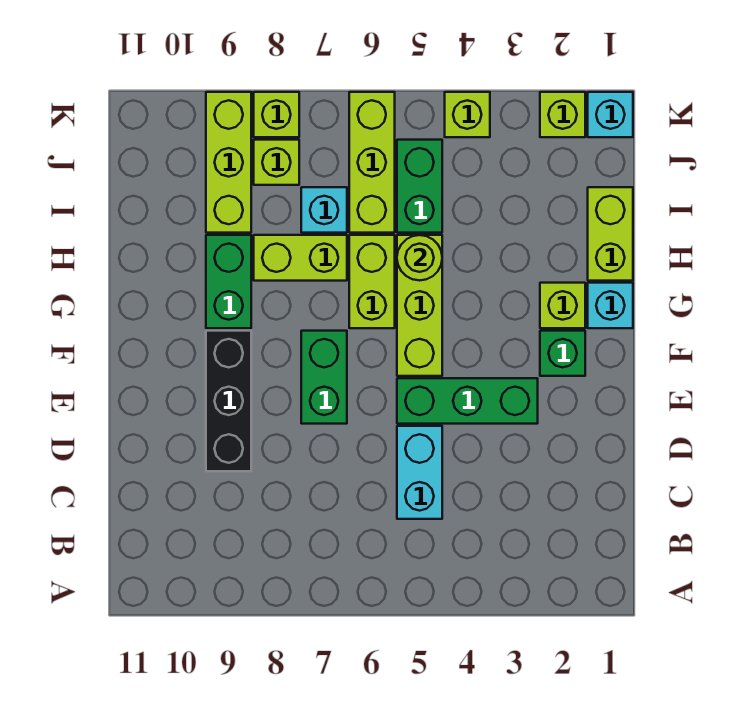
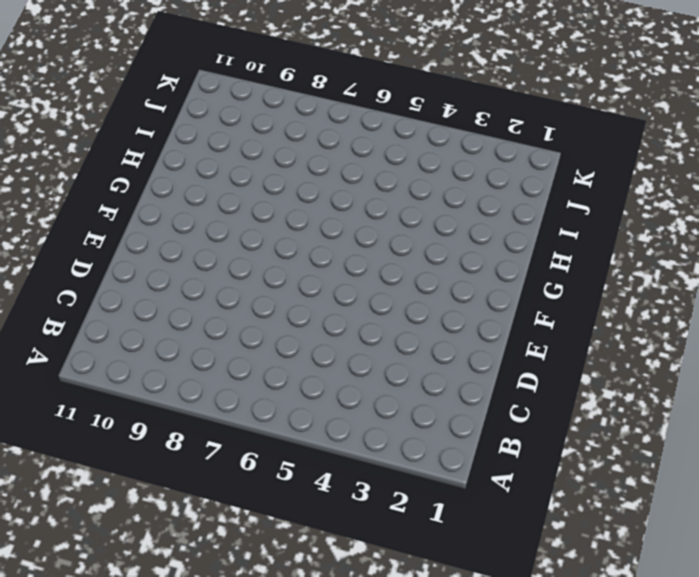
none -> cyan brick C5:D5 level 1
none -> black brick D9:F9 level 1
none -> green brick E3:E5 level 1

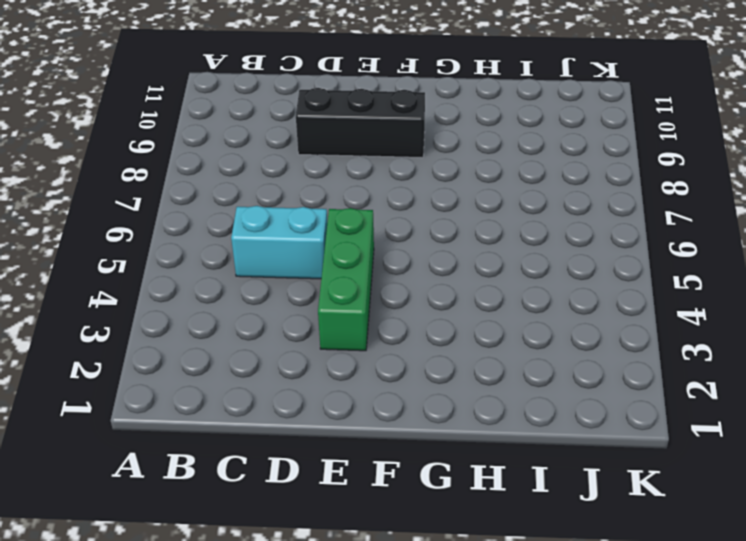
none -> green brick E7:F7 level 1
none -> green brick F2 level 1
none -> lime brick F5:H5 level 1

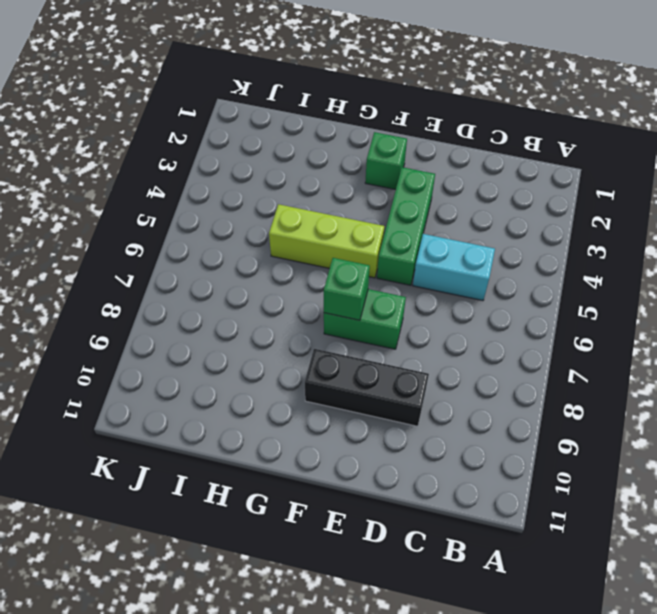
green brick F7 level 2 -> none
none -> cyan brick G1 level 1
none -> lime brick G2 level 1
none -> lime brick G6:H6 level 1

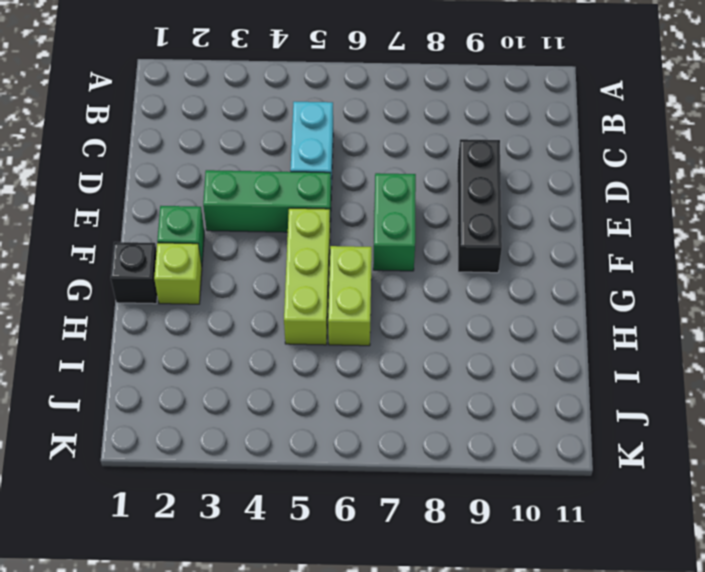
black brick G1 level 1 -> cyan brick G1 level 1
none -> green brick G9:H9 level 1
none -> lime brick H1:I1 level 1
none -> lime brick H7:H8 level 1

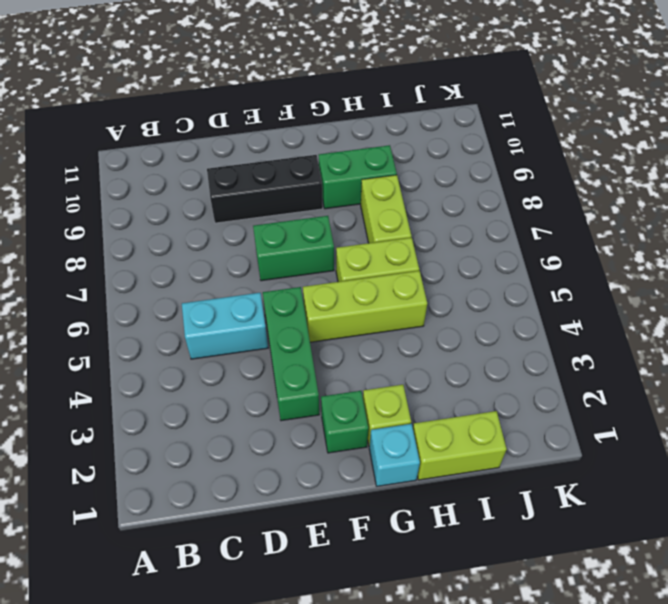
none -> green brick I5:J5 level 1
none -> lime brick I6:K6 level 1
none -> cyan brick I7 level 1

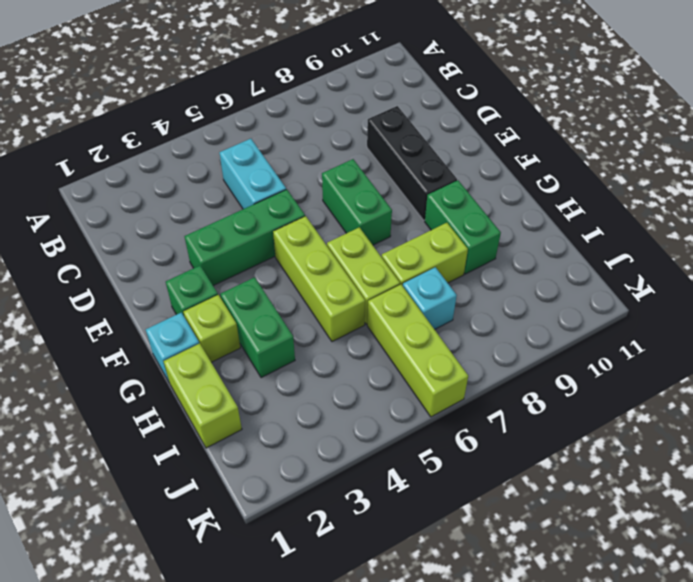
green brick G3:H3 level 1 -> green brick I5:J5 level 1
none -> lime brick I9:K9 level 1
none -> lime brick J8 level 1
none -> cyan brick K1 level 1

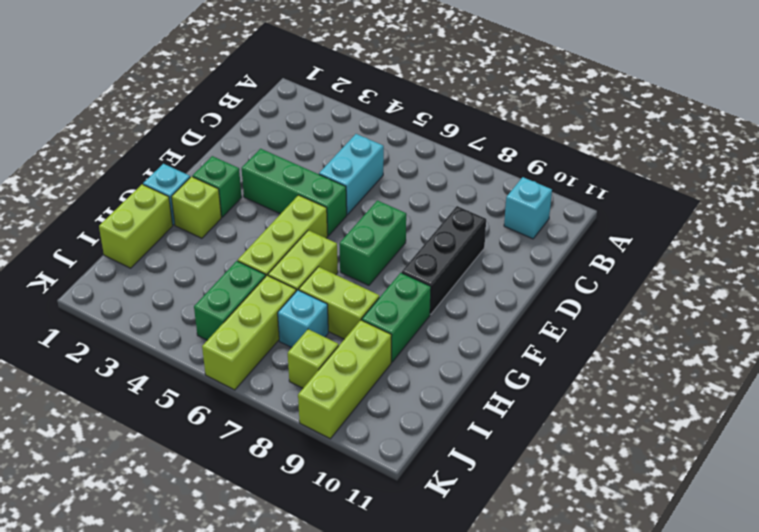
cyan brick B10 level 1 -> cyan brick K1 level 1
none -> lime brick K2 level 1
none -> lime brick K4 level 1
none -> lime brick K8 level 1

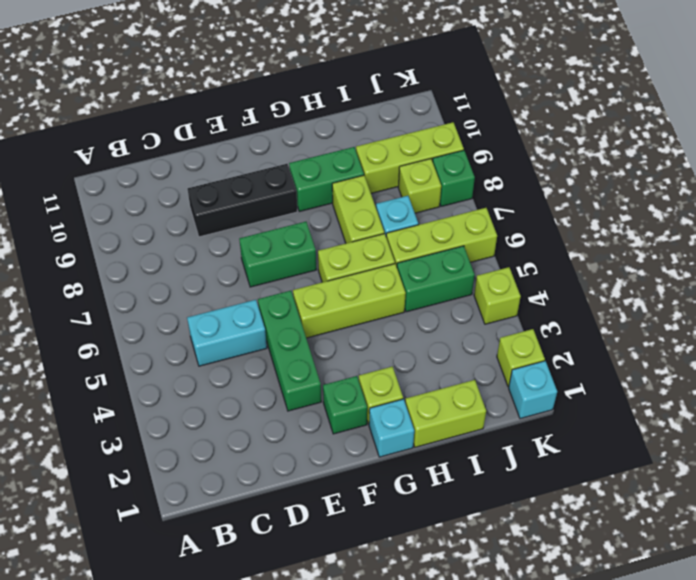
green brick K8 level 1 -> lime brick K8 level 1
none -> lime round brick H5 level 2

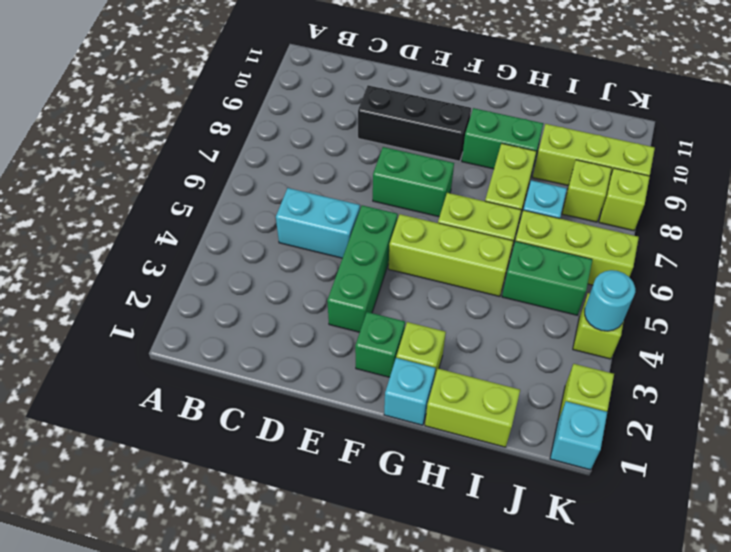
cyan round brick K4 level 2 -> none
none -> lime round brick H5 level 2

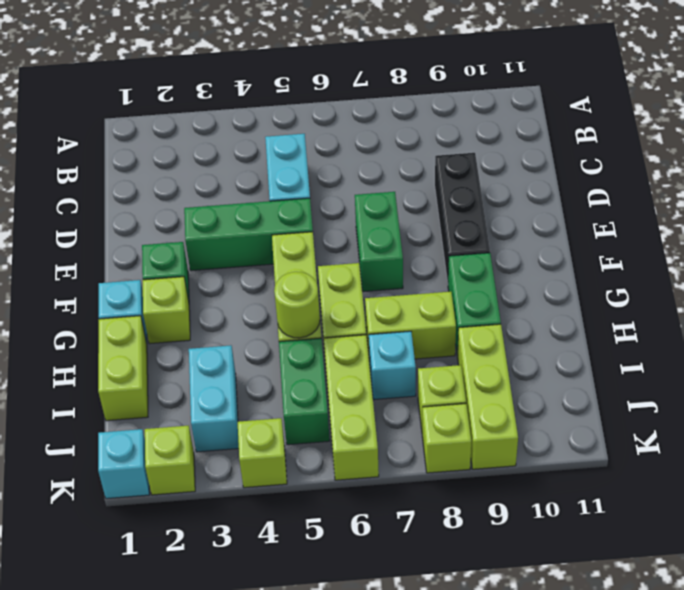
cyan brick I3:J3 level 1 -> none

